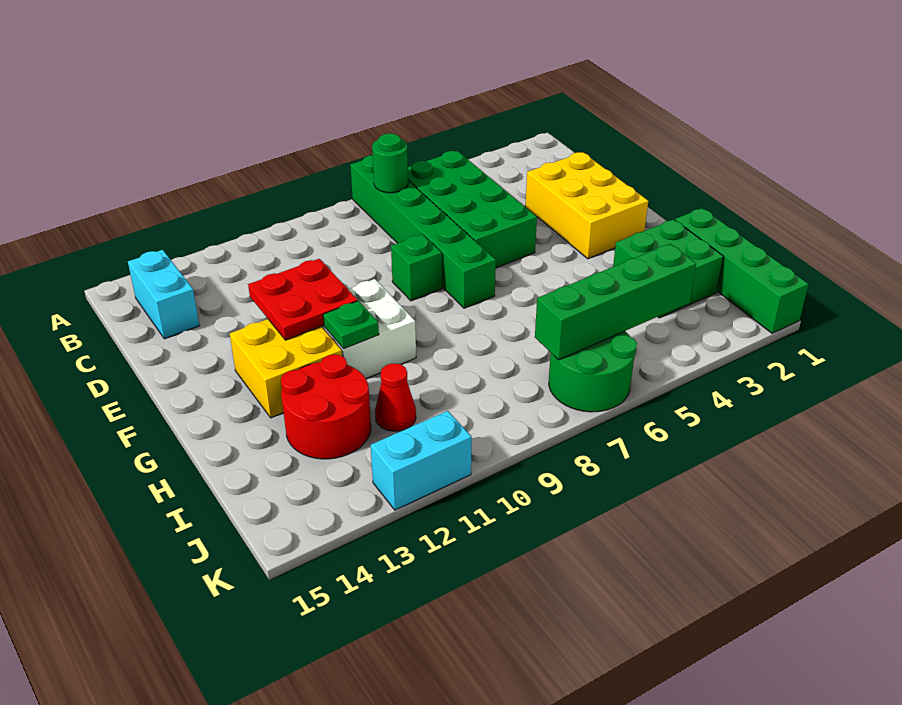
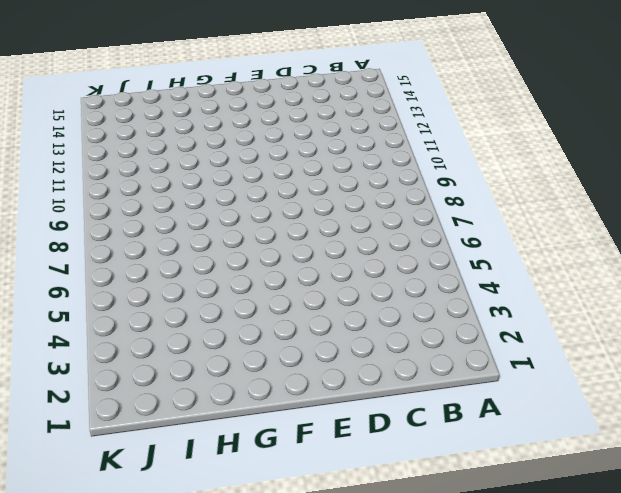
none -> green brick A7:F7 level 1
none -> green brick B5:E6 level 1
none -> cyan brick B14:C14 level 1

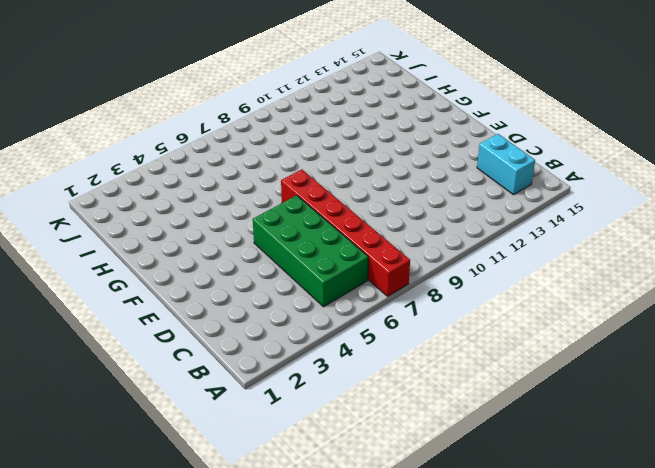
red brick A7:F7 level 1 -> green brick A7:F7 level 1
none -> yellow brick D2:F3 level 1
none -> green brick E8 level 1
none -> white brick F10:G11 level 1

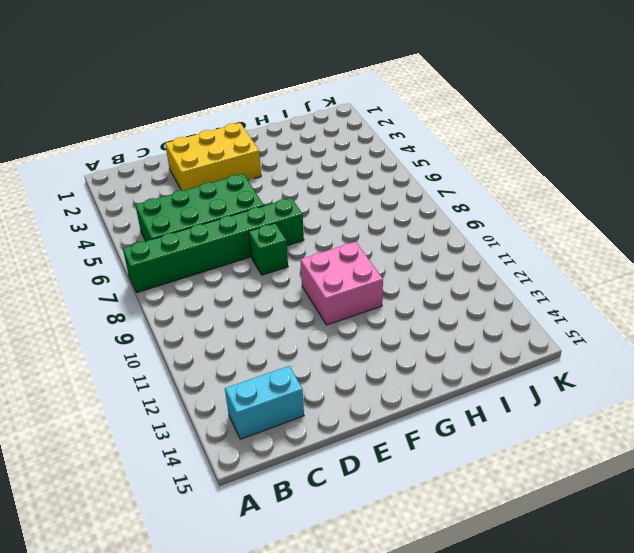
pink brick F10:G11 level 1 -> white brick F10:G11 level 1
none -> yellow brick F12:G13 level 1
none -> green brick H1:K1 level 1
none -> green brick H2:I3 level 1

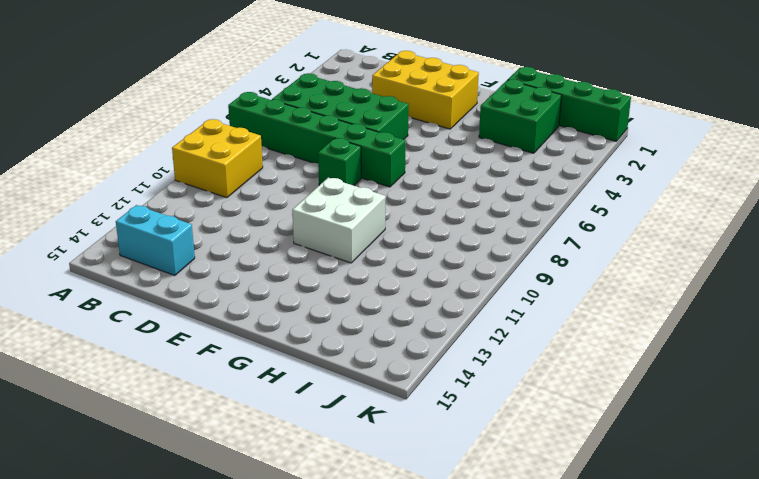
yellow brick A9:B10 level 1 -> yellow brick F12:G13 level 1
none -> red round brick H12:I13 level 1
none -> red cone I11 level 1
none -> green round brick J6:K7 level 1

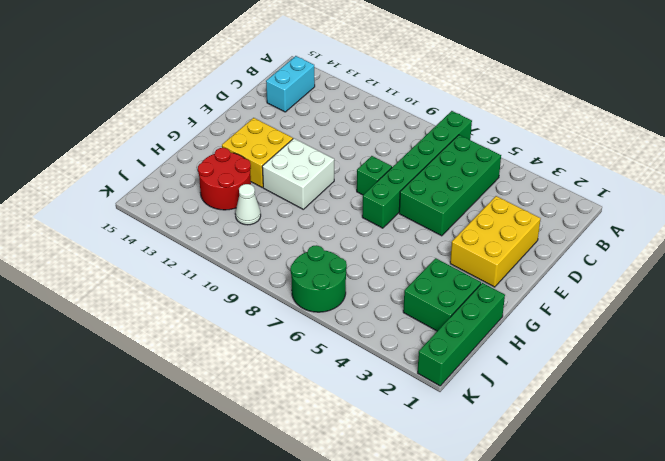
white cone I11 level 1 -> red cone I11 level 1
none -> cyan brick K11:K12 level 1
none -> green round brick B7 level 2
none -> red plate E11:F12 level 2

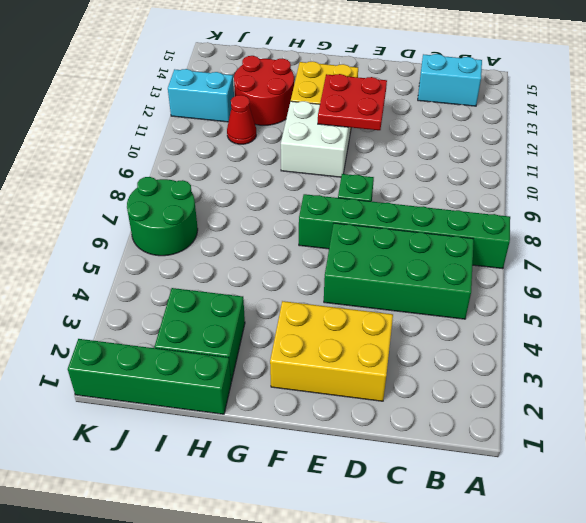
cyan brick J12:K12 level 1 -> cyan brick K11:K12 level 1
none -> green round brick B7 level 2
none -> green plate G11 level 2
none -> green brick J4:J7 level 2

